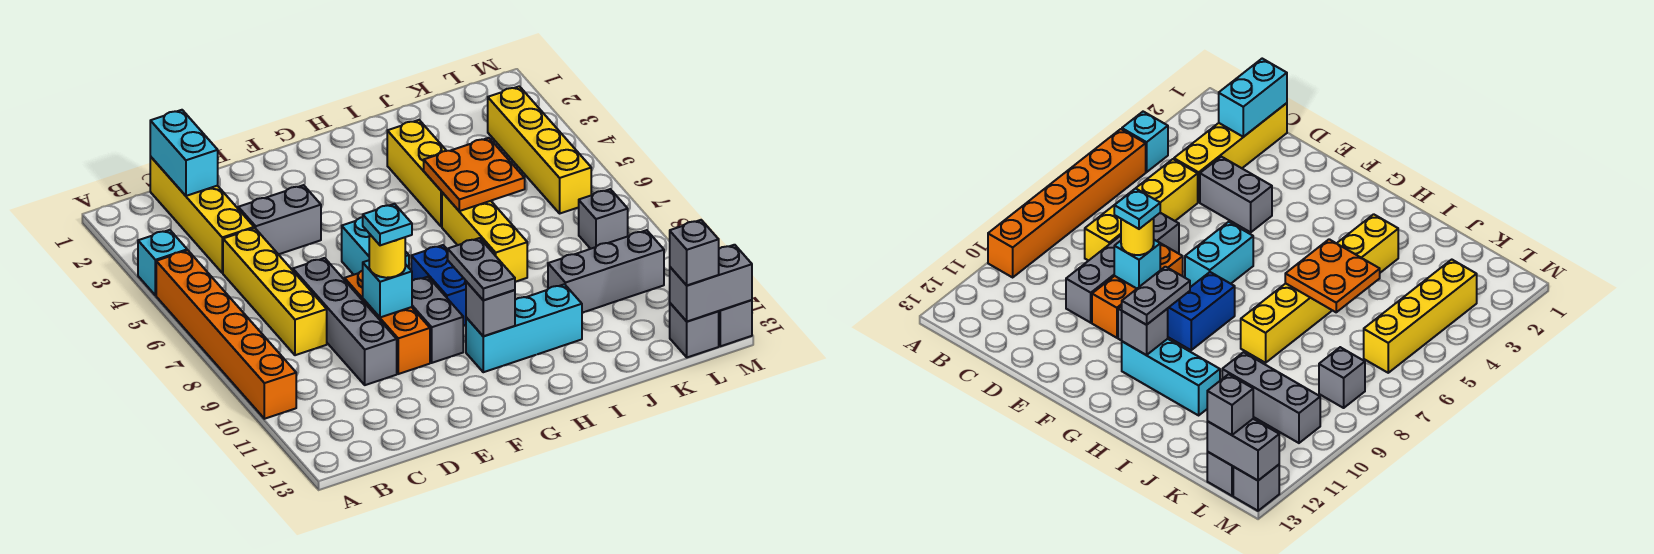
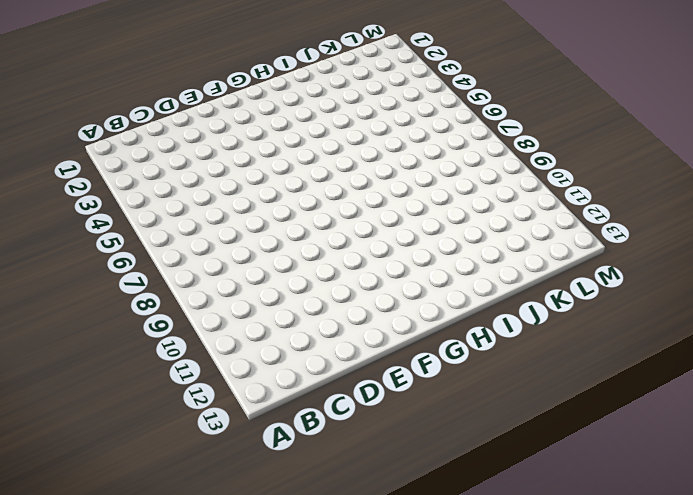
none -> cyan brick A4 level 1
none -> orange brick A5:A10 level 1
none -> yellow brick C1:C4 level 1

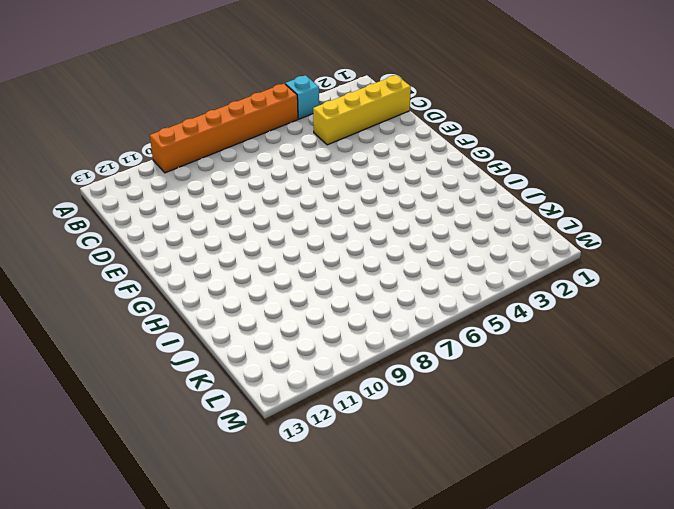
none -> yellow brick C5:C8 level 1
none -> grey brick D4:E4 level 1
none -> grey brick D7:D10 level 1

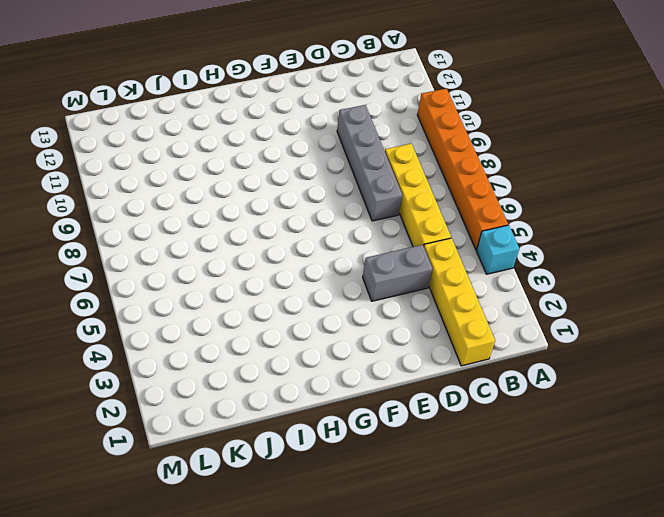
none -> orange brick E8:E10 level 1
none -> cyan brick F6:F7 level 1
none -> grey brick F9:F10 level 1

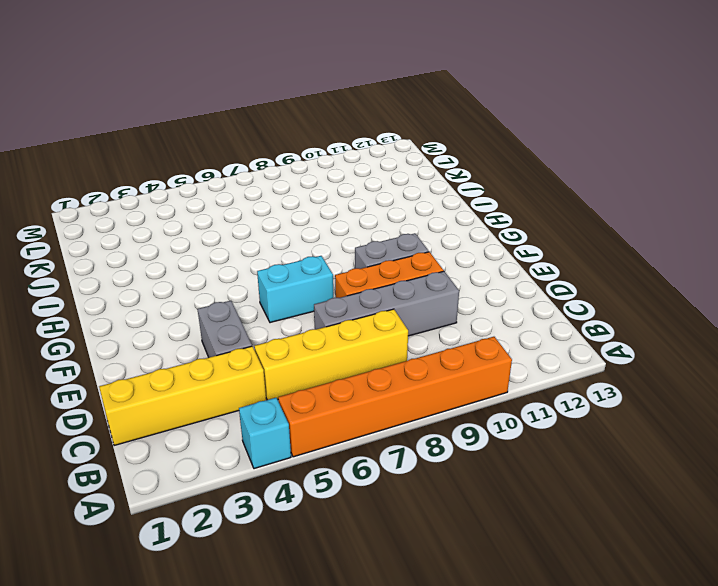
none -> blue brick G8:G9 level 1
none -> cyan brick G11:I11 level 1
none -> yellow brick I3:I5 level 1

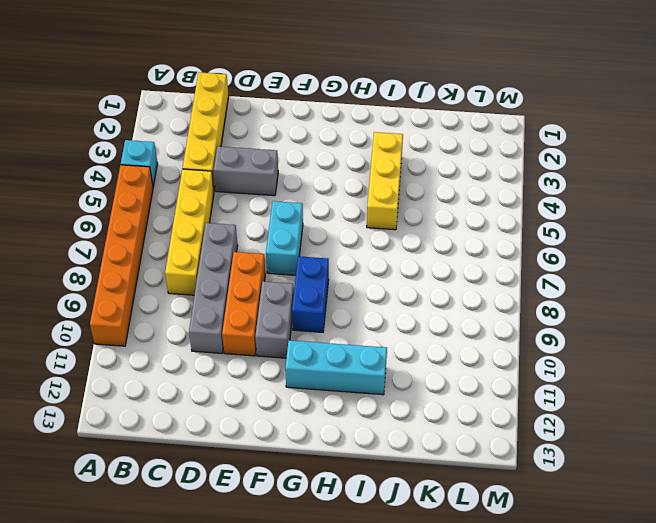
none -> yellow brick I6:I8 level 1
none -> grey brick J10:L10 level 1
none -> yellow brick L3:L6 level 1

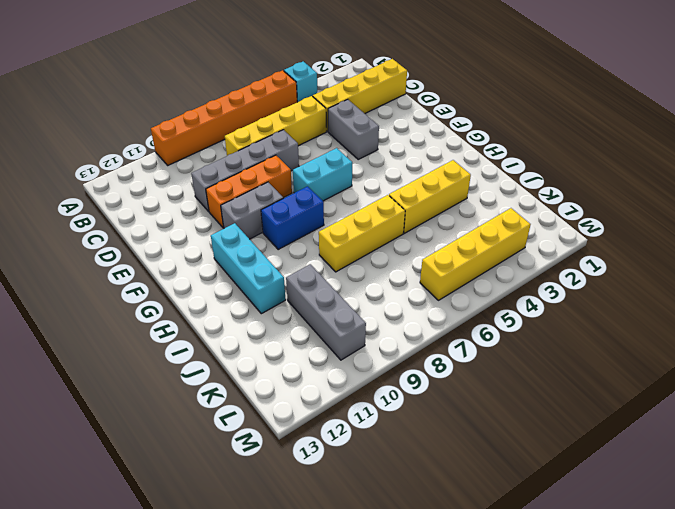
none -> grey brick L8 level 1
none -> grey brick L13 level 1
none -> grey brick M13 level 1

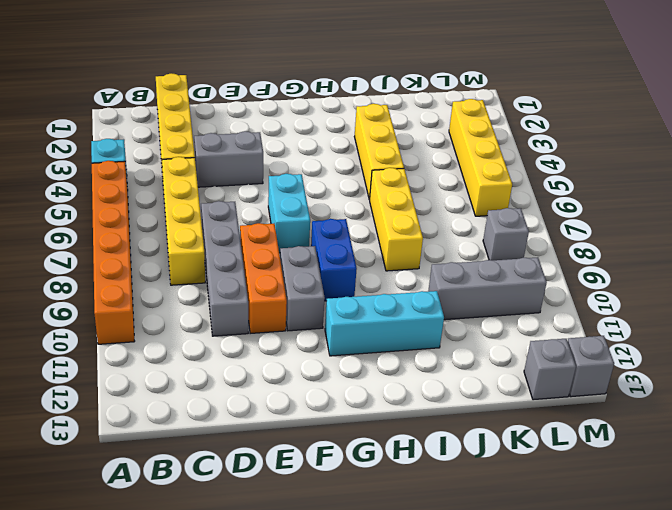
none -> cyan brick C1:C2 level 2
none -> cyan brick E9 level 2
none -> grey brick G11 level 2

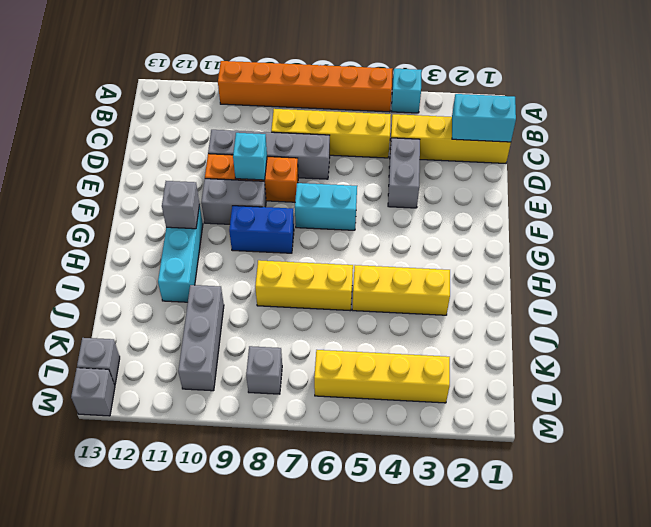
none -> orange plate I5:J6 level 2
none -> grey brick L13:M13 level 2
none -> yellow round brick E9 level 3

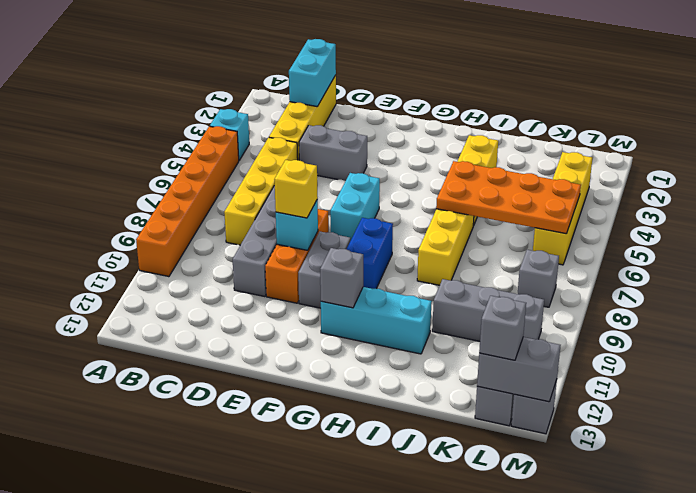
yellow brick E9 level 3 -> yellow round brick E9 level 3
orange plate I5:L6 level 2 -> orange plate I5:J6 level 2
none -> grey plate G10:G11 level 3
none -> cyan plate E9 level 4

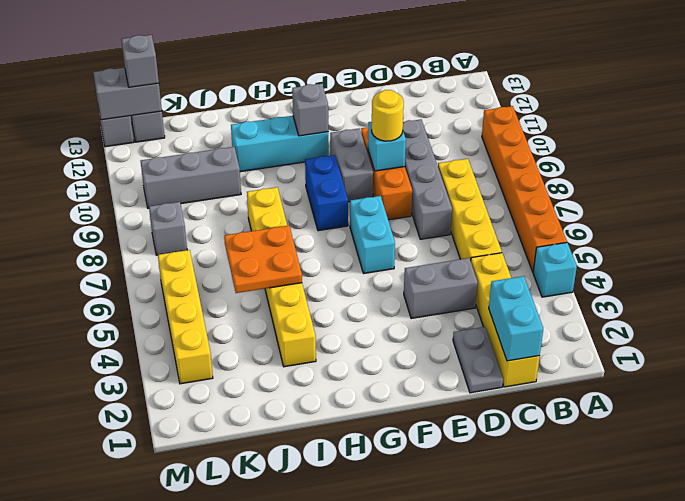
grey plate D1:D2 level 1 -> grey plate G10:G11 level 3
none -> cyan plate E9 level 4

